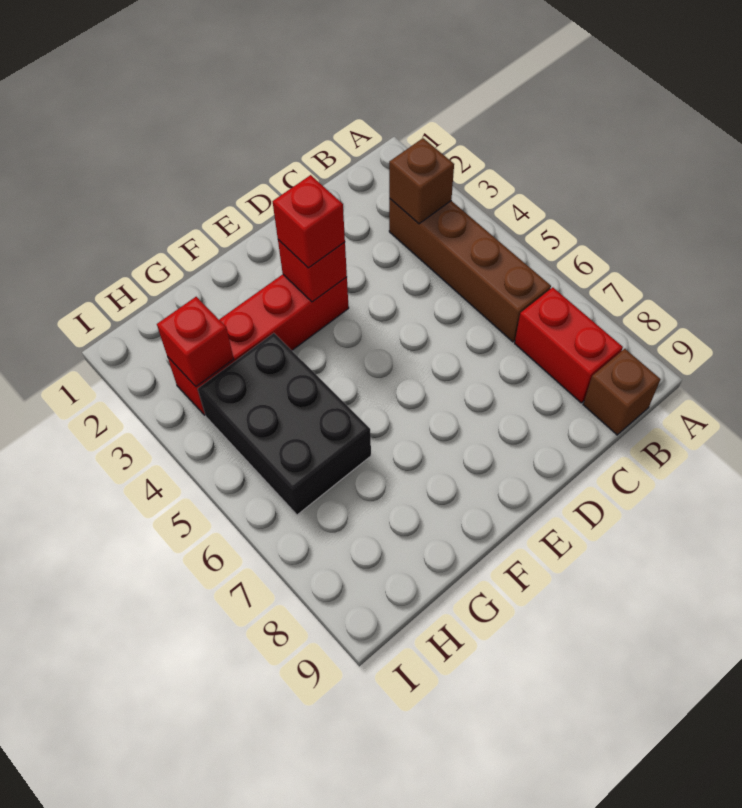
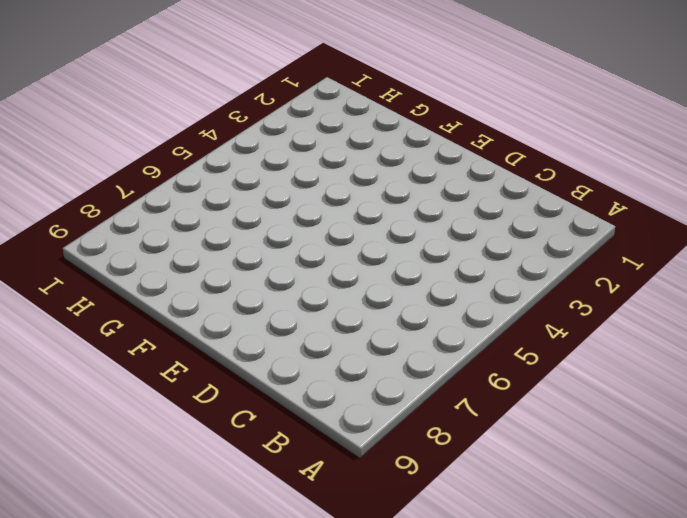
none -> brown brick B3:B6 level 1
none -> red brick B7:B8 level 1

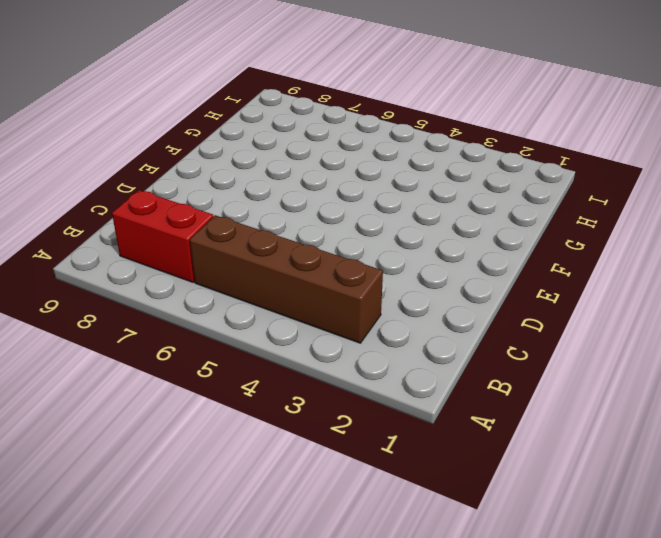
none -> brown brick B9 level 1
none -> red brick E3:H3 level 1

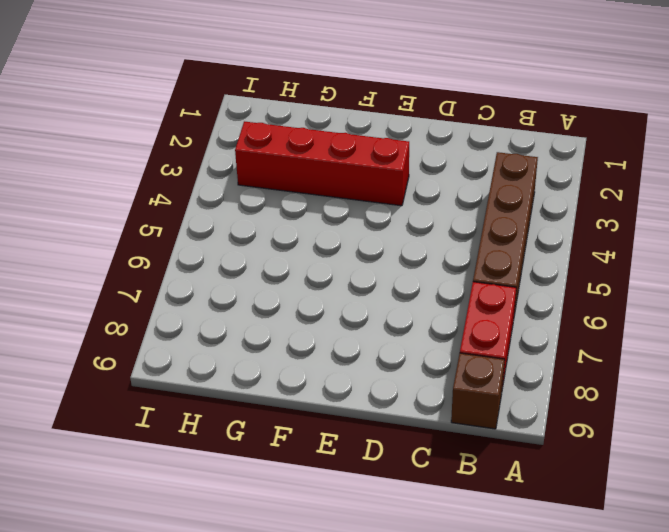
none -> black brick G4:H6 level 1
none -> brown brick B3 level 2

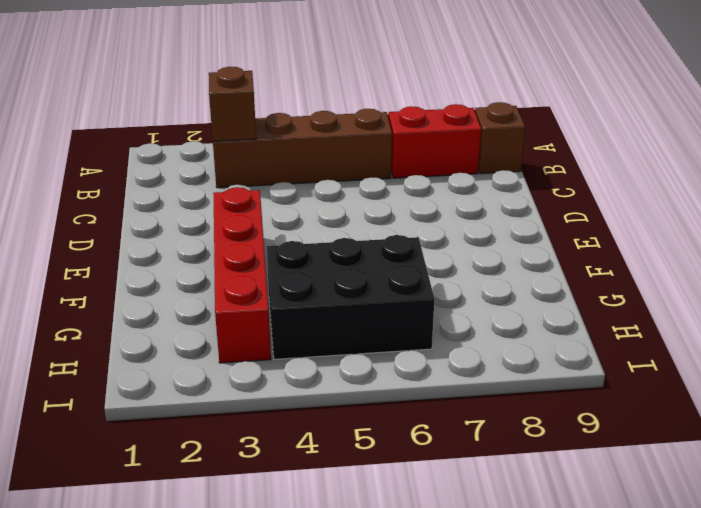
none -> red brick E3 level 2
none -> red brick H3 level 2

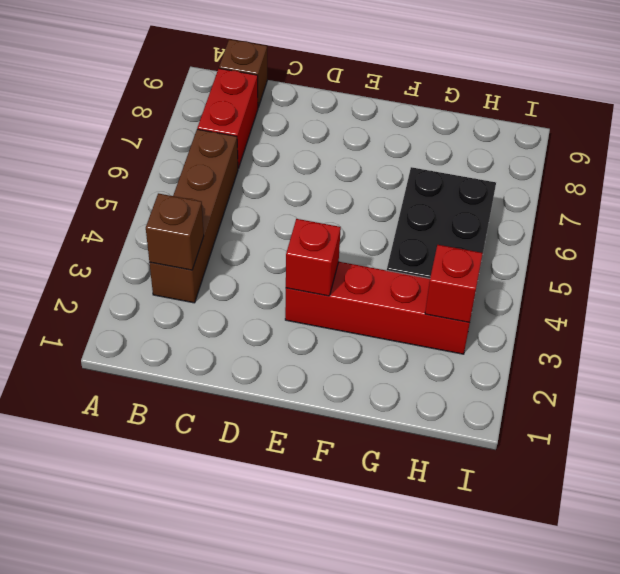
none -> red brick E3 level 3

